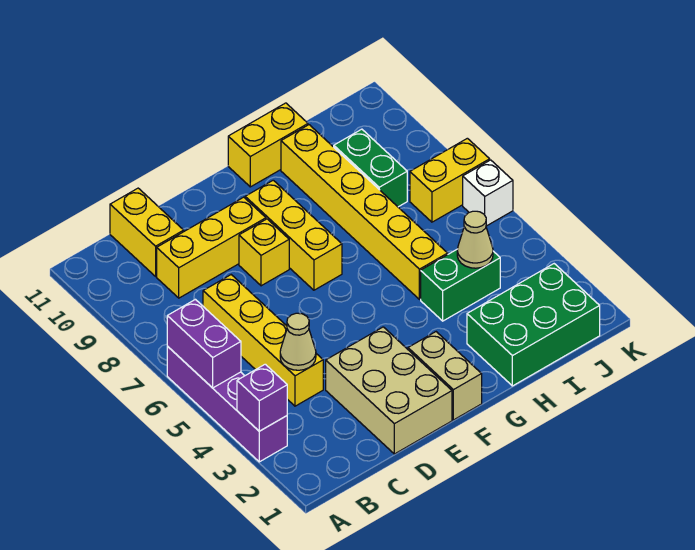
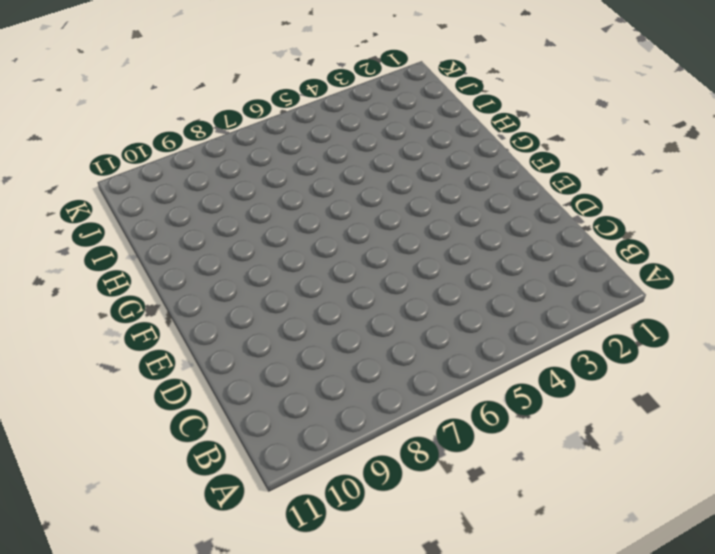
none -> purple brick A3:A6 level 1
none -> yellow brick C4:C7 level 1
none -> yellow brick C9:E9 level 1

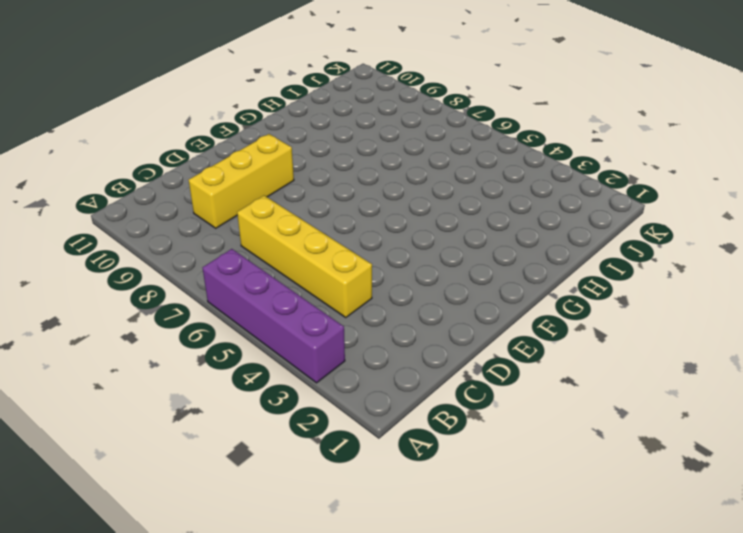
none -> yellow brick C10:C11 level 1
none -> tan brick D1:E3 level 1
none -> yellow brick E8 level 1

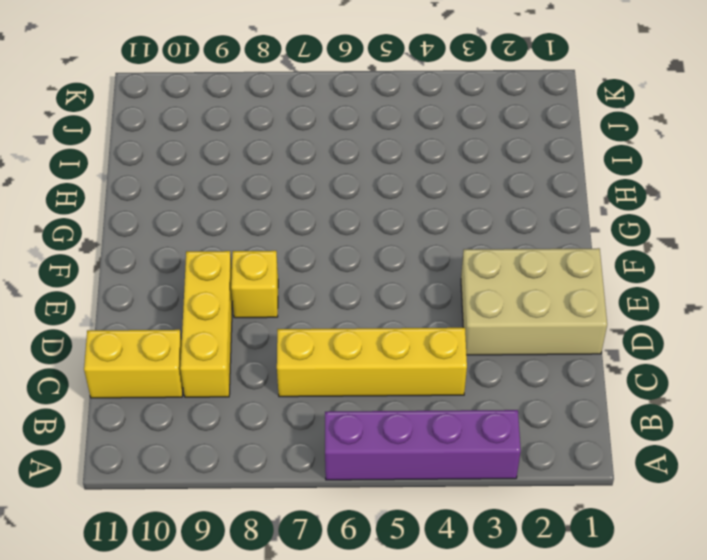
none -> tan brick F1:F2 level 1
none -> yellow brick F7:F9 level 1
none -> yellow brick G11:H11 level 1

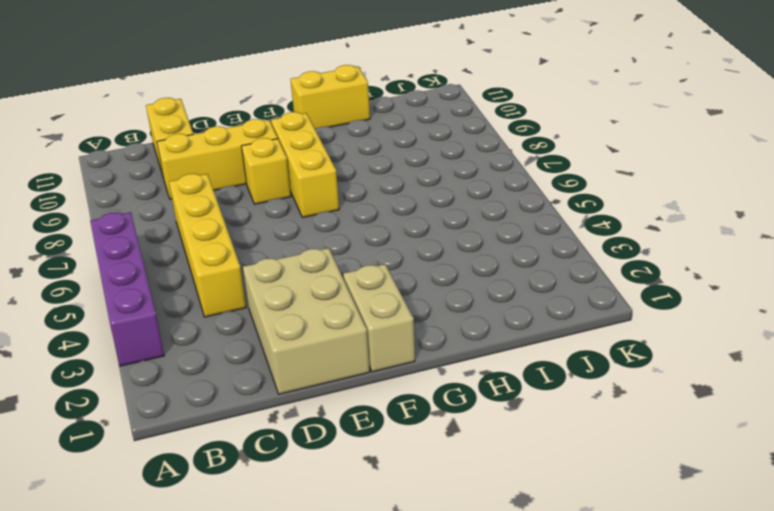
none -> green brick H1:J2 level 1
none -> green brick H4:I4 level 1
none -> yellow brick H5:H10 level 1

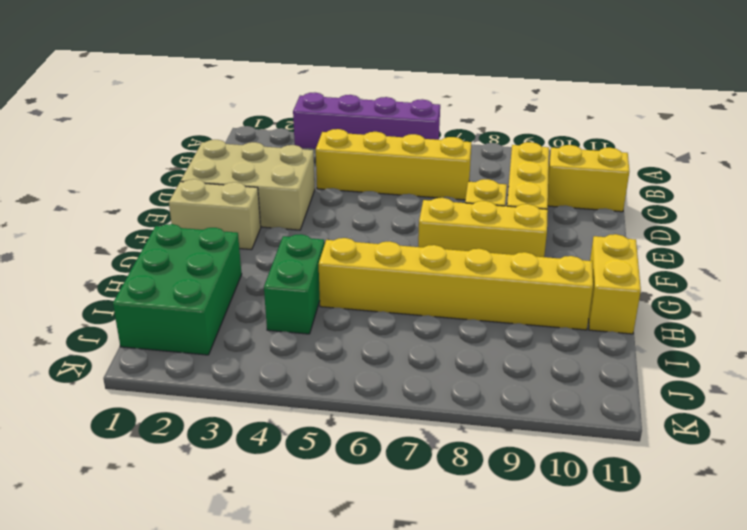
none -> green brick I8:I9 level 1
none -> yellow brick J7:K7 level 1
none -> white brick K6 level 1

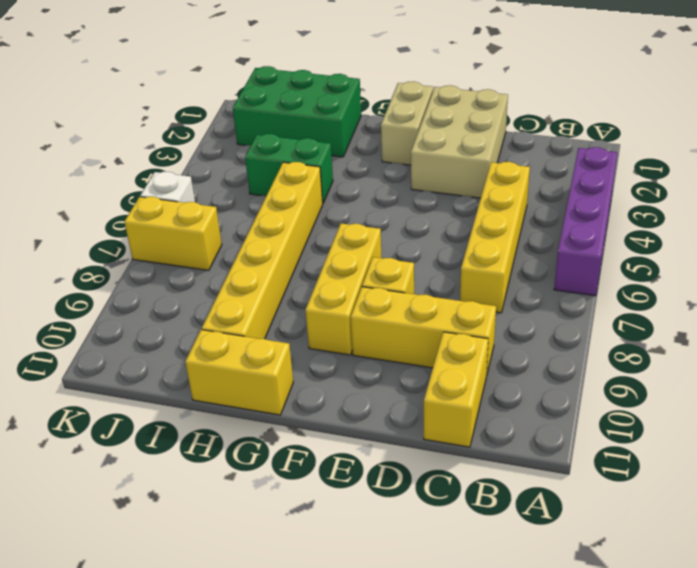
none -> green brick I8:I9 level 1
none -> purple brick A3 level 2
none -> purple brick A5:A6 level 2

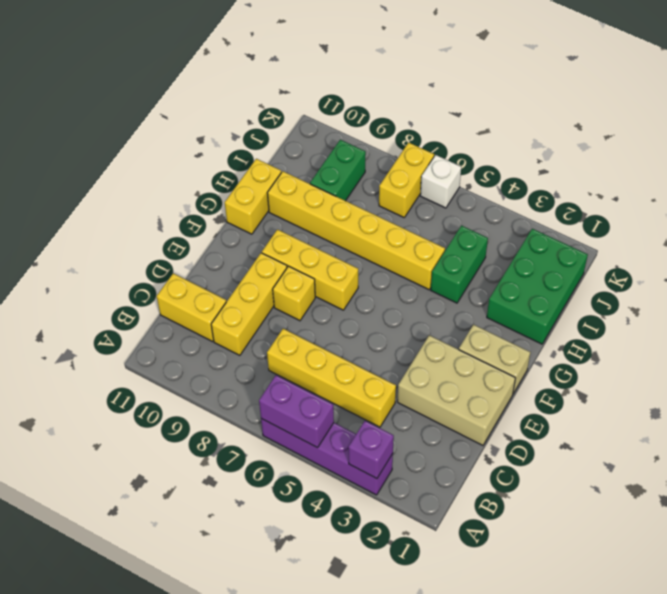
green brick I9:J9 level 1 -> green brick I8:I9 level 1
none -> tan cone C4 level 2
none -> tan cone I4 level 2

